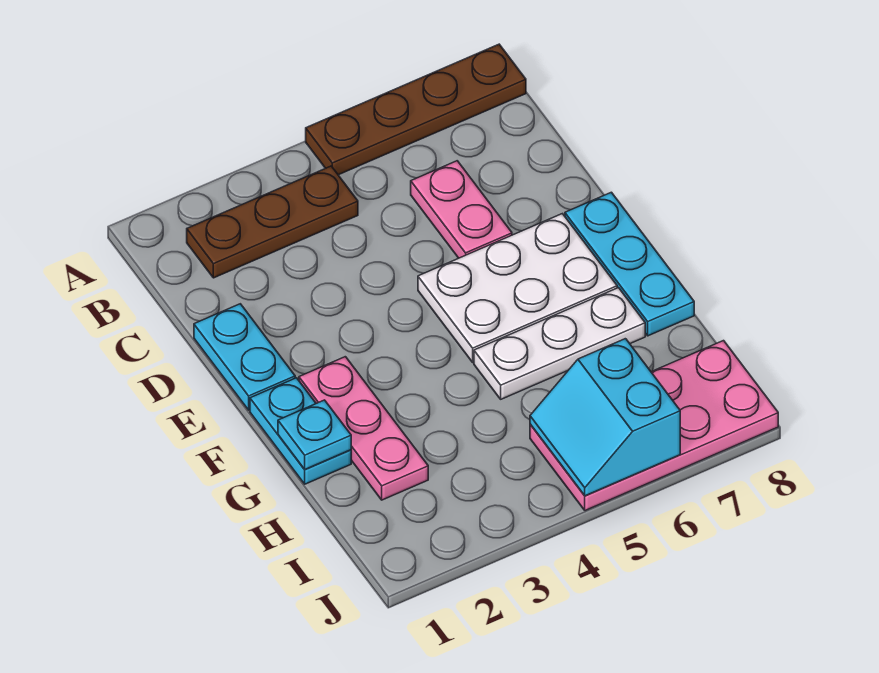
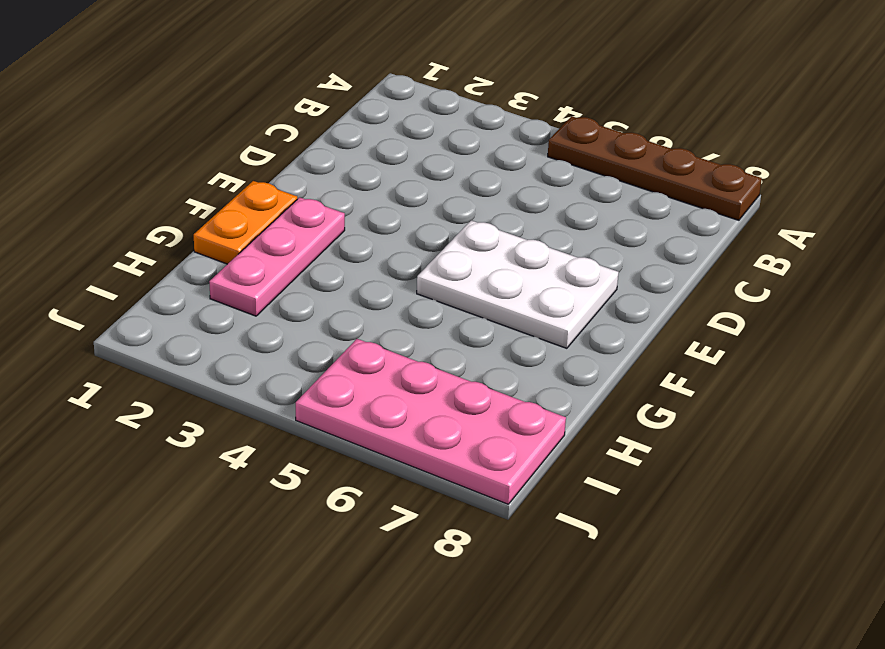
orange plate F1:G1 level 1 -> cyan plate F1:G1 level 1
none -> brown plate B2:B4 level 1
none -> pink plate C6:D6 level 1
none -> cyan plate D1:E1 level 1

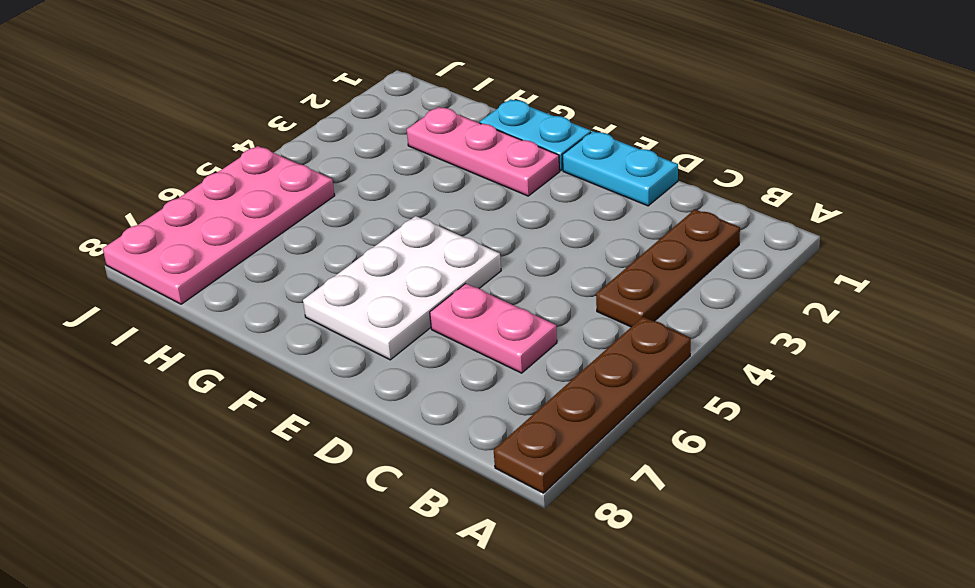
none -> cyan plate E8:G8 level 1
none -> white plate G5:G7 level 1
none -> cyan plate G1 level 2

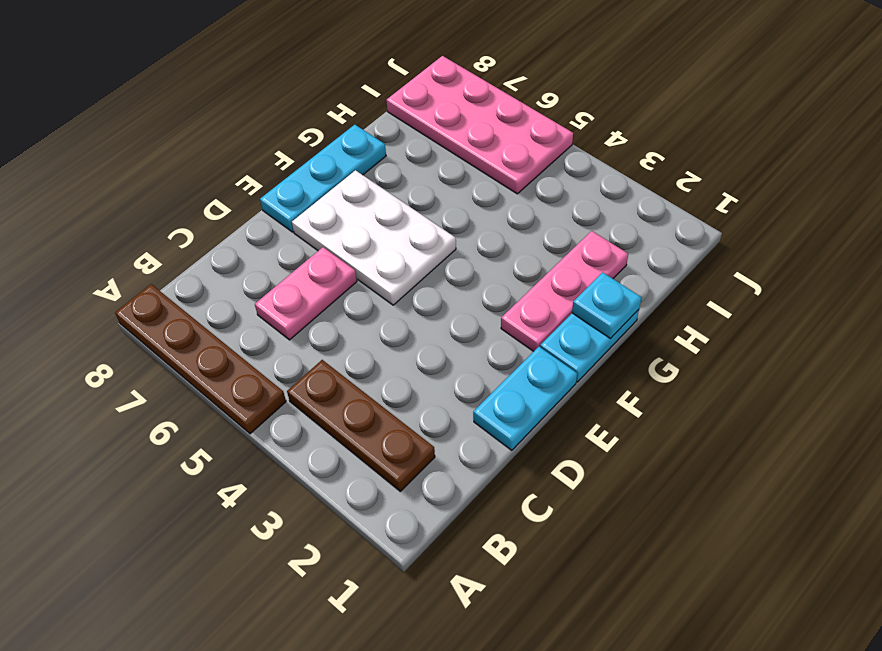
none -> white plate G5:G7 level 1
none -> cyan slope I5:J6 level 2 top 6

